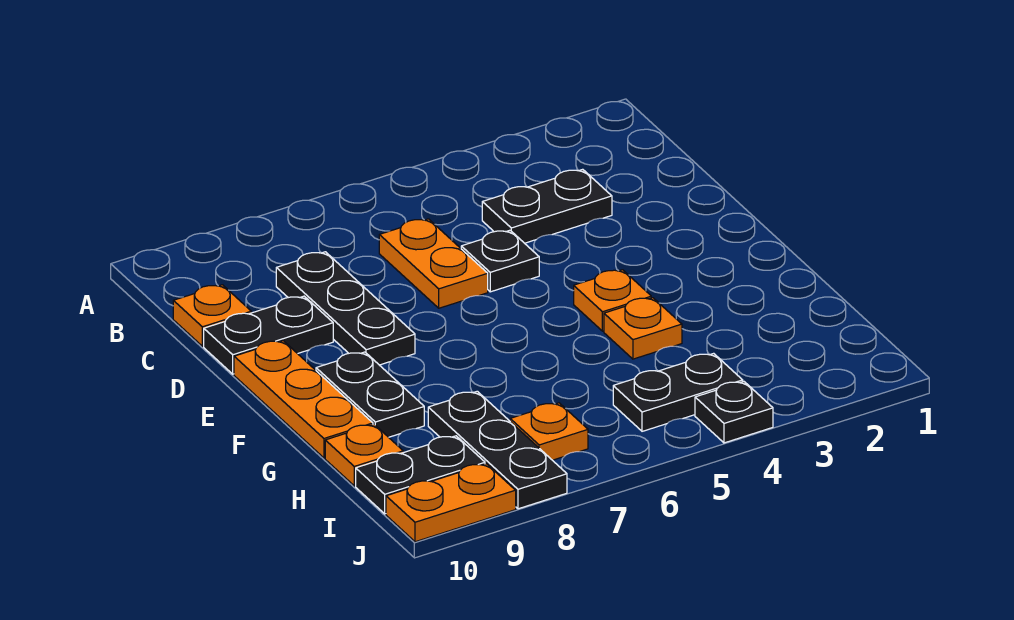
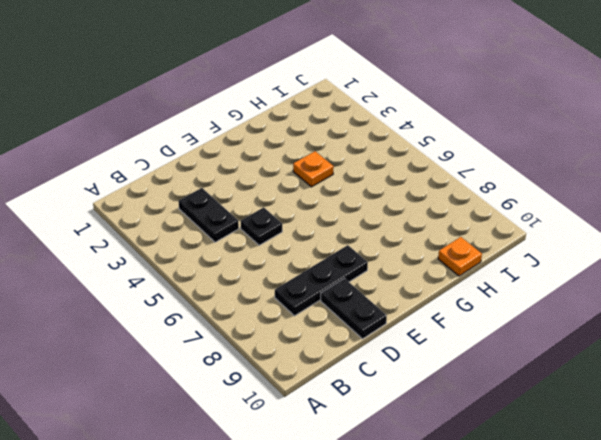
none -> orange plate C6:D6 level 1
none -> orange plate C10 level 1
none -> orange plate E10:G10 level 1

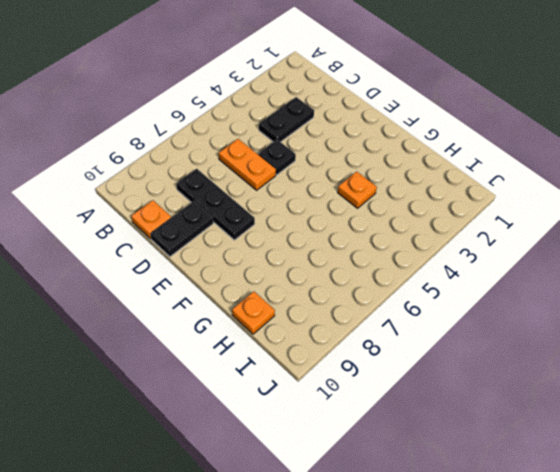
none -> orange plate E10:G10 level 1
none -> orange plate F4 level 1
none -> black plate F9:G9 level 1

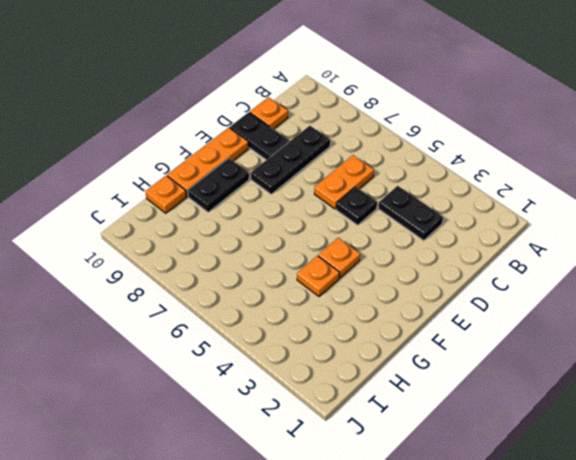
none -> black plate H8:J8 level 1
none -> black plate I4:I5 level 1
none -> orange plate I7 level 1

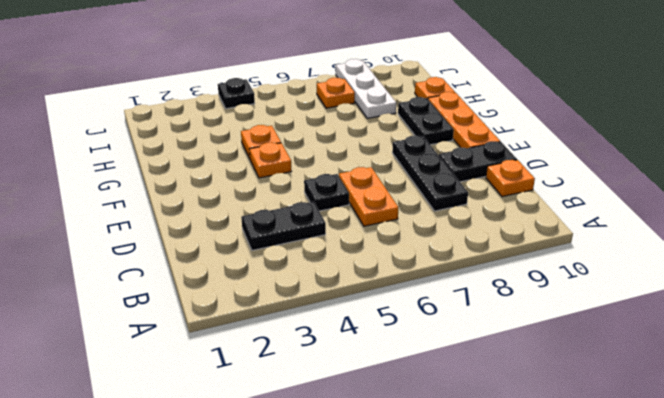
white plate H8:J8 level 1 -> black plate H8:J8 level 1
none -> black plate I4:I5 level 1
none -> black plate I9:I10 level 1
none -> orange plate J9:J10 level 1

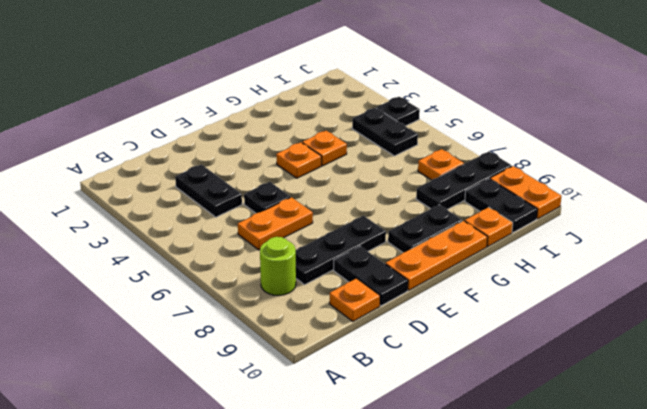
lime round brick B8 level 1 -> none

